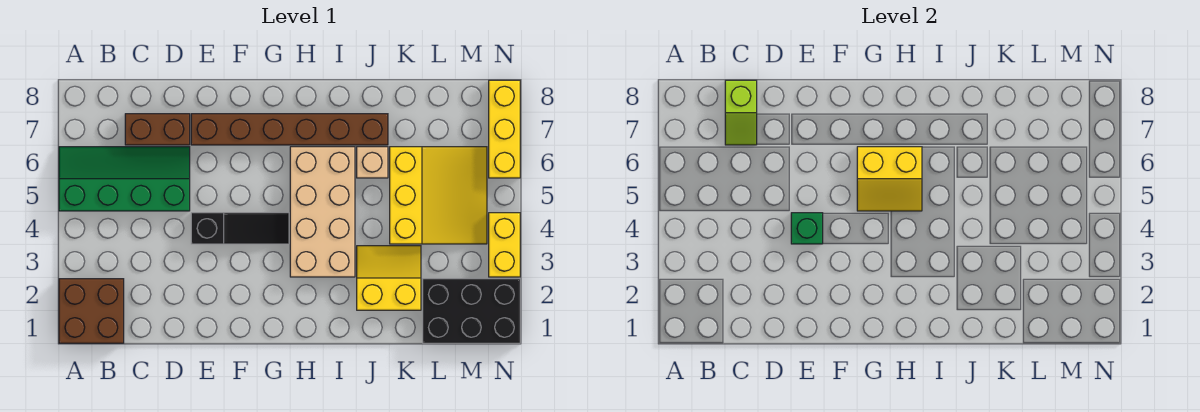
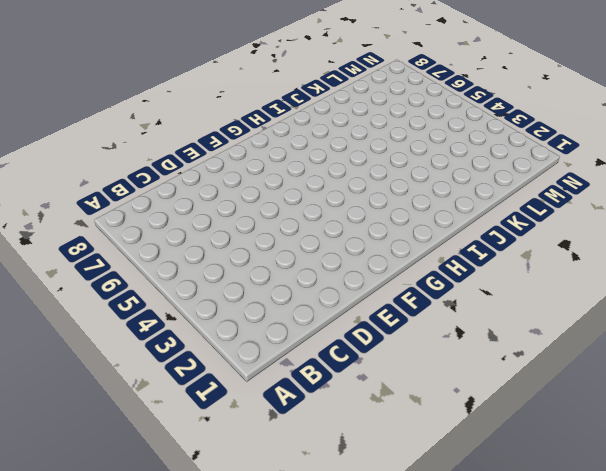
none -> brown brick A1:B2 level 1
none -> green slope A5:D6 level 1 top 5
none -> brown brick C7:D7 level 1

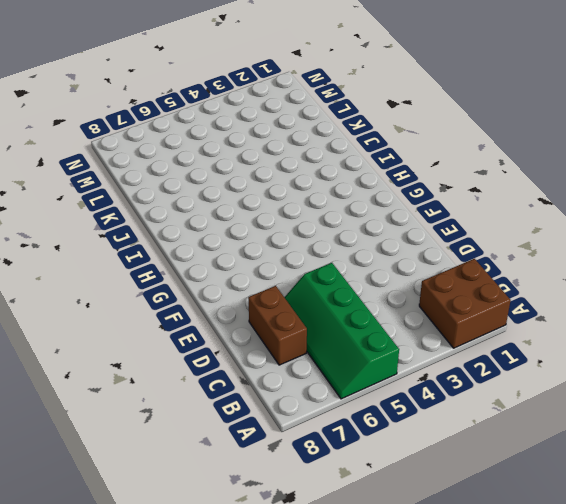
none -> black slope E4:G4 level 1 top E
none -> brown brick E7:J7 level 1
none -> tan brick H3:I6 level 1

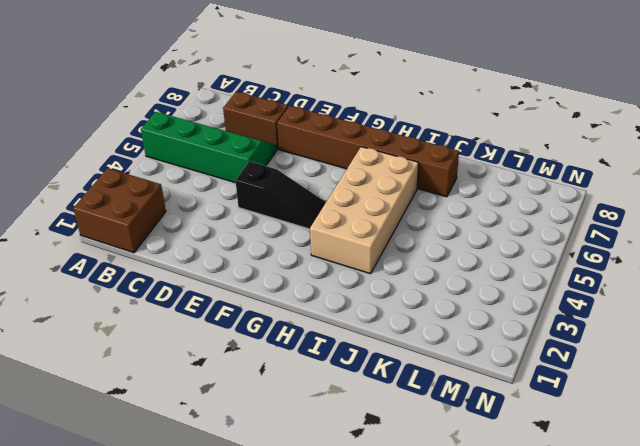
none -> yellow slope J2:K3 level 1 top 2
none -> tan brick J6 level 1
none -> yellow slope K4:M6 level 1 top K

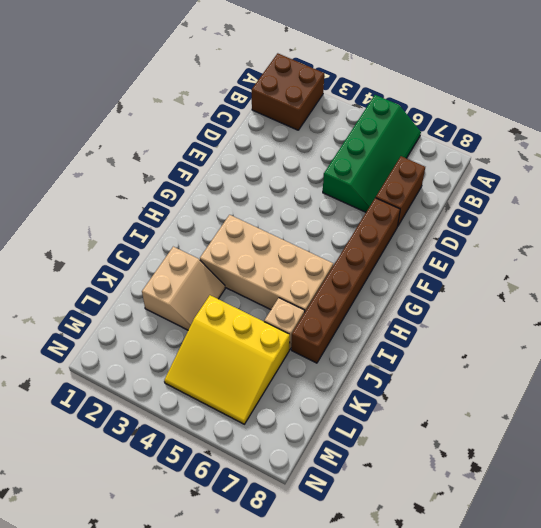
tan slope J2:K3 level 1 top 2 -> yellow slope J2:K3 level 1 top 2
none -> black slope E4:G4 level 1 top E
none -> black brick L1:N2 level 1
none -> yellow brick N3:N4 level 1

